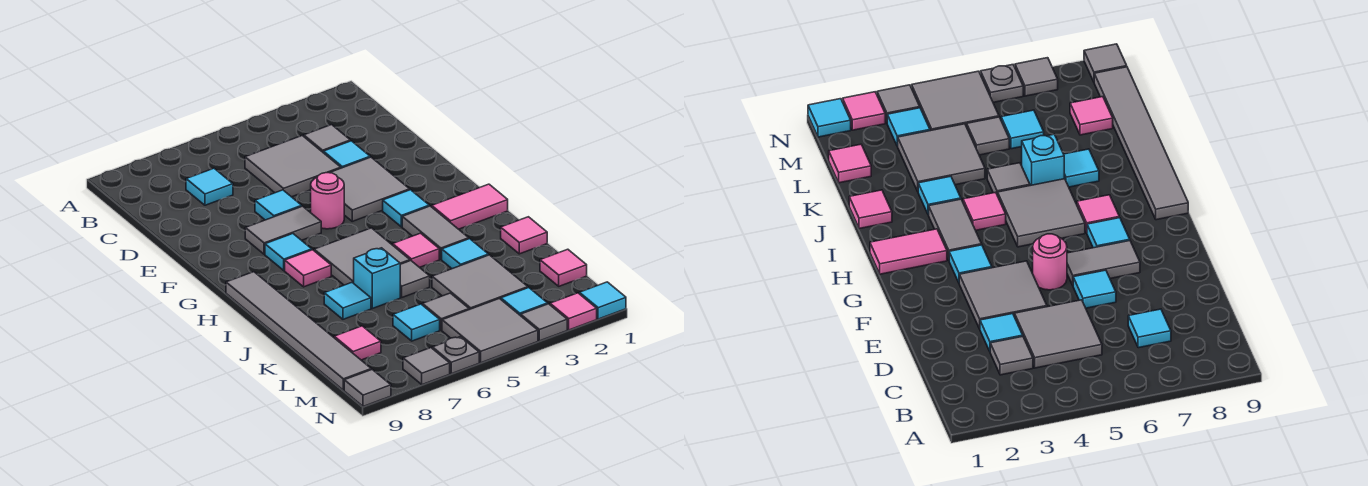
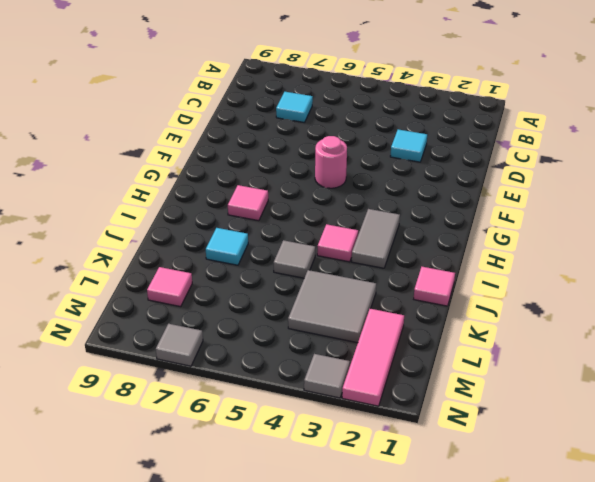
pink tile L2:N2 level 1 -> pink tile N2 level 1
none -> grey tile C3 level 1
none -> grey tile C4:D5 level 1
none -> grey tile E3:F4 level 1
none -> cyan tile E6 level 1

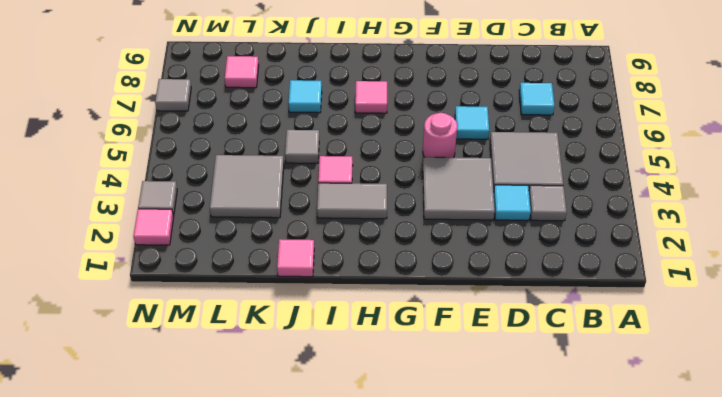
none -> grey tile F6:F7 level 1
none -> cyan tile G3 level 1
none -> cyan tile G7 level 1
none -> pink tile H1:H2 level 1

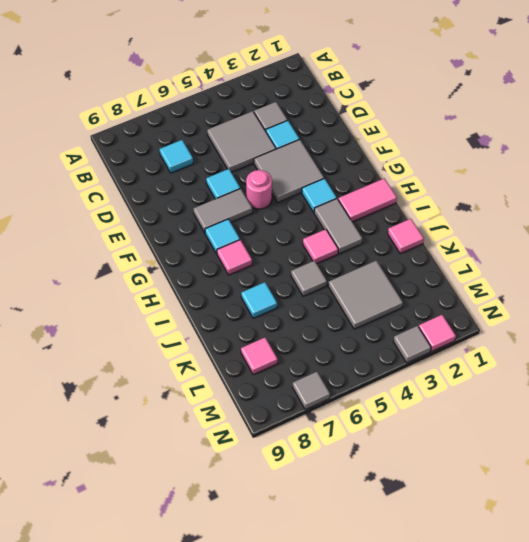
none -> grey tile H5:I6 level 1
none -> grey tile H9:M9 level 1
none -> cyan tile J3 level 1
none -> cyan brick J6 level 1

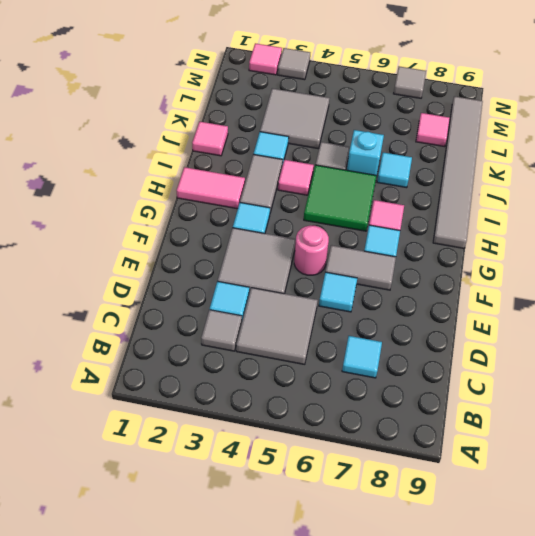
green tile H5:I6 level 1 -> grey tile H5:I6 level 1
none -> pink tile L1 level 1
none -> grey tile L5 level 1
none -> cyan tile L6 level 1
none -> cyan tile M3 level 1

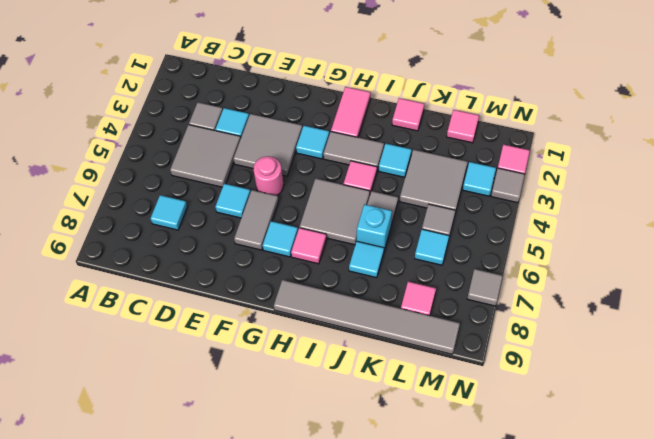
none -> grey tile M4:N5 level 1
none -> cyan tile N1 level 1
none -> grey plate N6 level 1
none -> grey tile N9 level 1

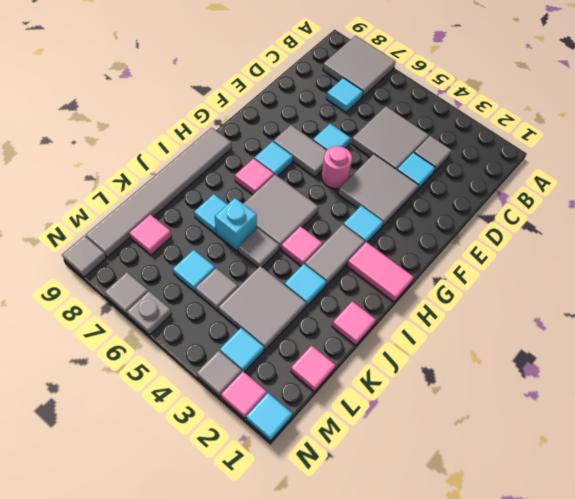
grey tile A7:B8 level 1 -> grey tile M4:N5 level 1

